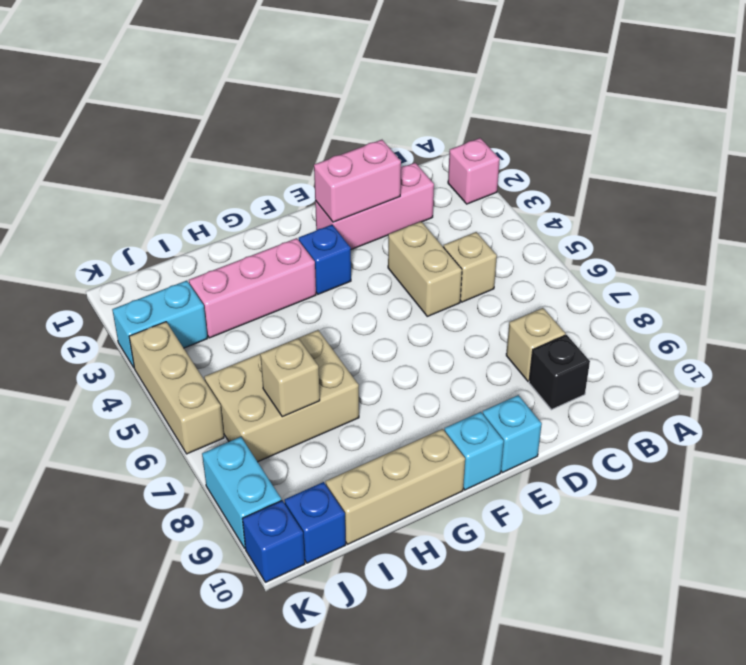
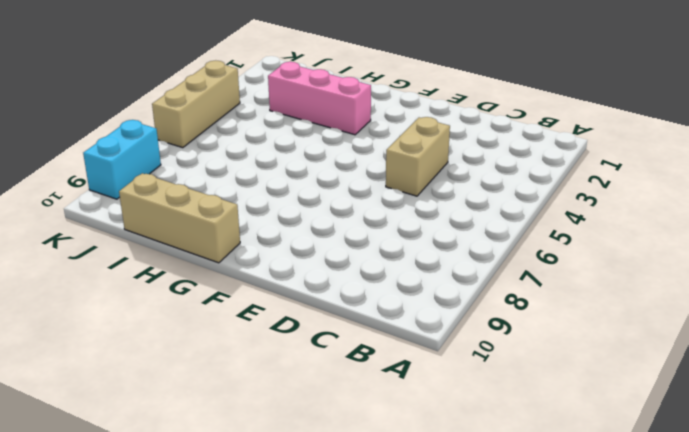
none -> pink brick A2 level 1
none -> pink brick C2:E2 level 1
none -> tan brick C5 level 1

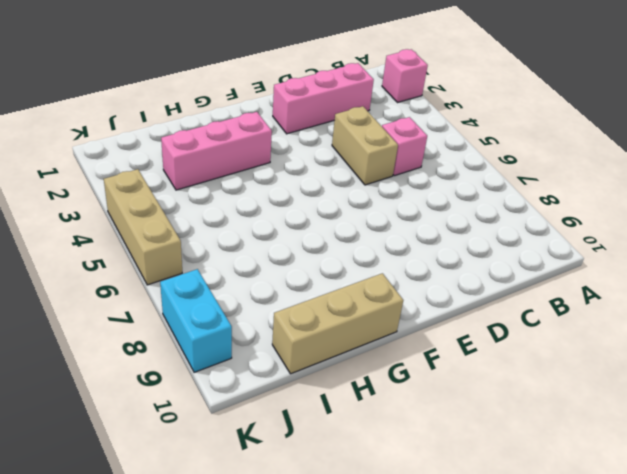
pink brick C5 level 1 -> tan brick C5 level 1
none -> tan brick C8 level 1
none -> black brick C9 level 1
none -> cyan brick E10 level 1

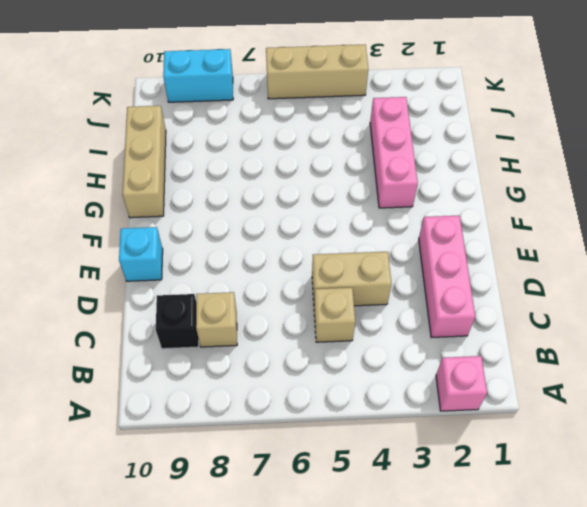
none -> blue brick F3 level 1
none -> cyan brick F10 level 1
none -> tan brick H6:J7 level 1

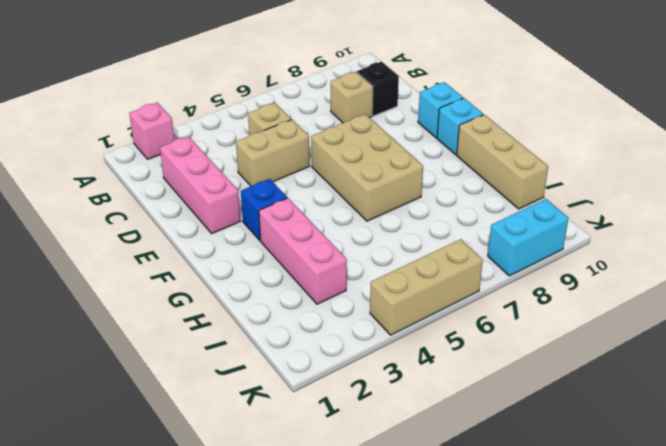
tan brick E6:G7 level 1 -> tan brick H6:J7 level 1
none -> cyan brick J3:K3 level 1
none -> blue brick J10 level 1
none -> blue brick K10 level 1

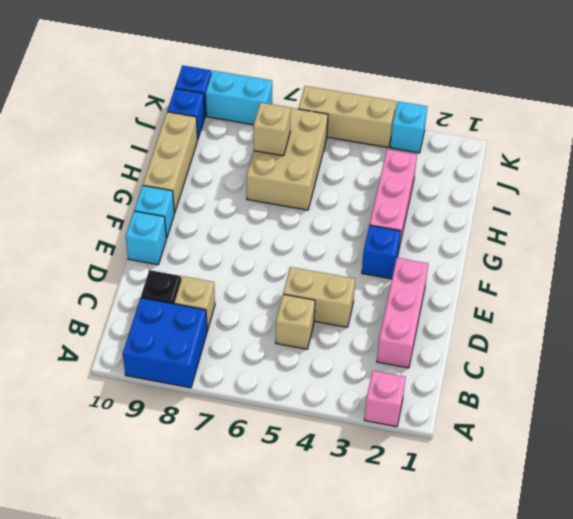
blue brick A8:B9 level 1 -> none
cyan brick K3 level 1 -> cyan brick J3:K3 level 1
none -> pink brick D2:E2 level 2

